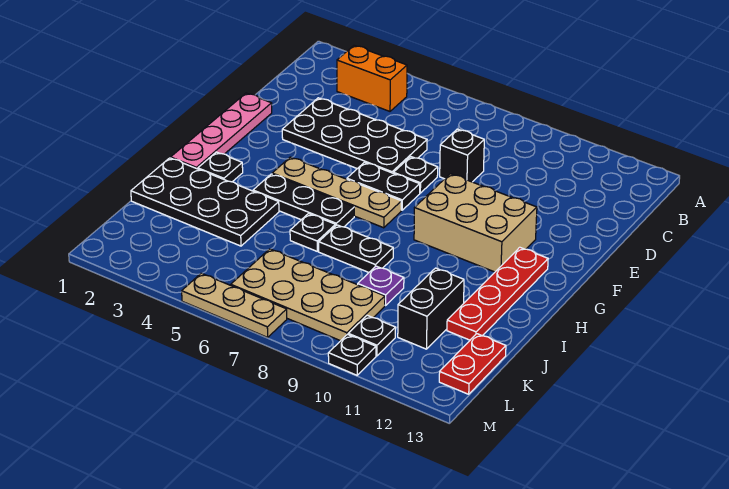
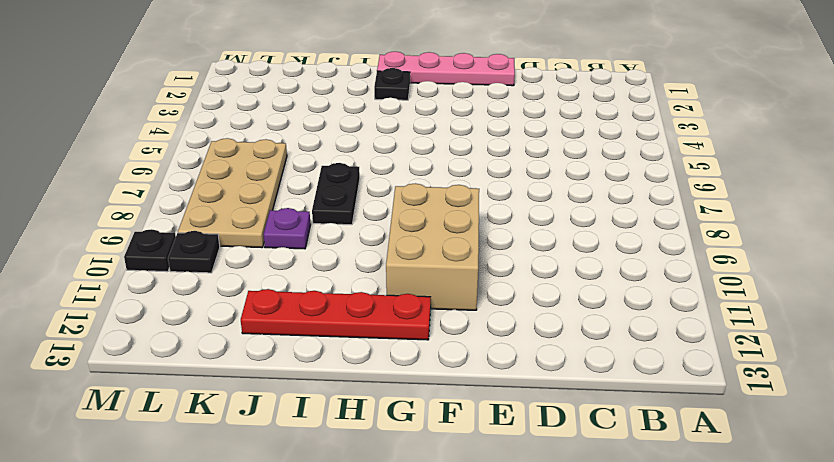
none -> orange brick B3:B4 level 1
none -> black plate D3:E6 level 1
none -> black brick D8 level 1

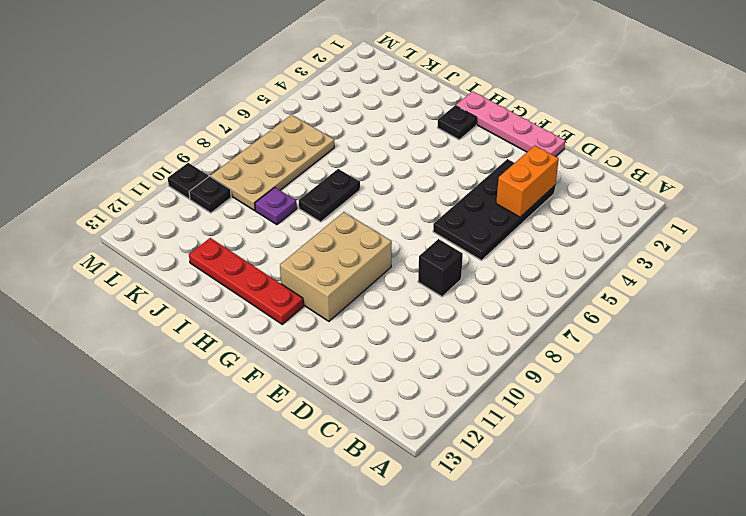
orange brick D3:D4 level 2 -> orange brick B3:B4 level 1
none -> black plate E7 level 1
none -> black plate F6:F7 level 1
none -> tan plate G4:G7 level 1

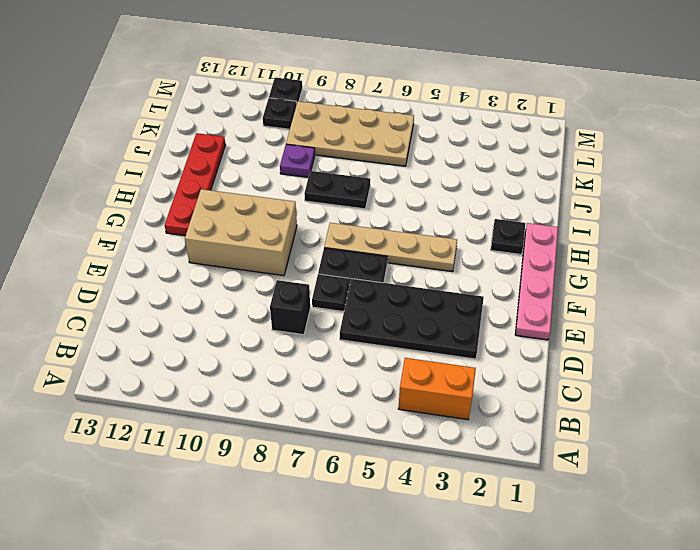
none -> black plate H4:H6 level 1
none -> black plate I1:J4 level 1
none -> black plate I6 level 1

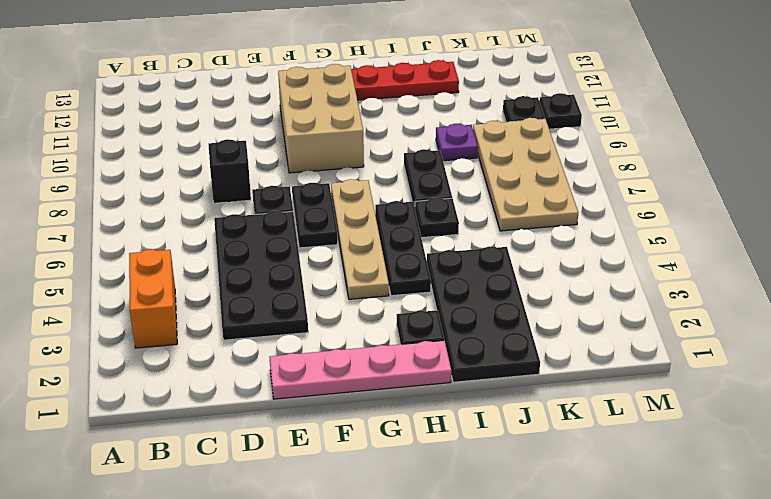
none -> black brick J11:K11 level 1
none -> red plate K13:L13 level 1
none -> tan plate M5:M7 level 1

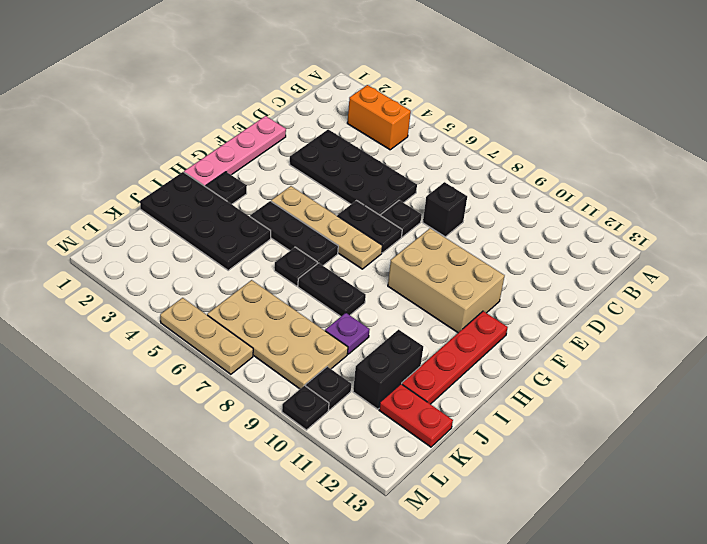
red plate K12:K13 level 1 -> red plate K13:L13 level 1

